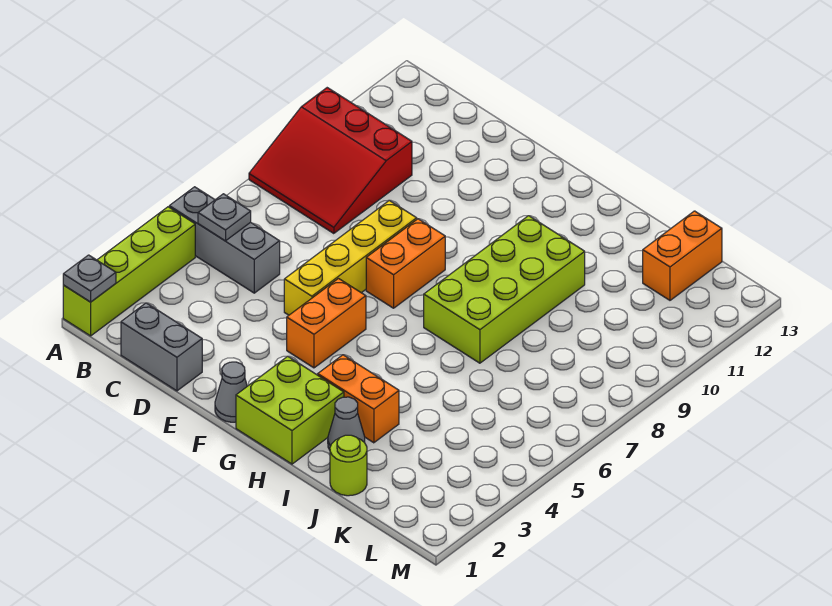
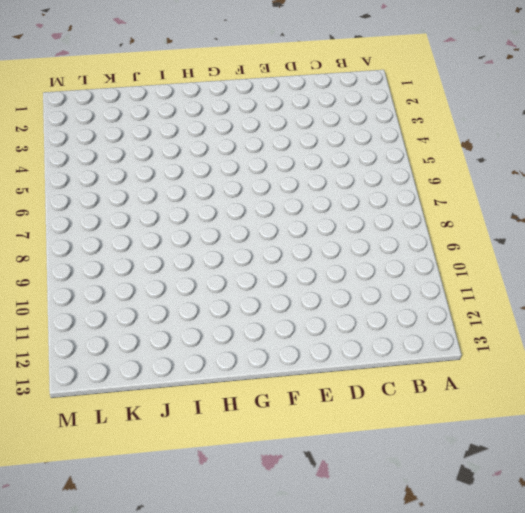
none -> lime brick A1:A4 level 1
none -> grey brick A5:C5 level 1
none -> red slope A8:C10 level 1 top 10

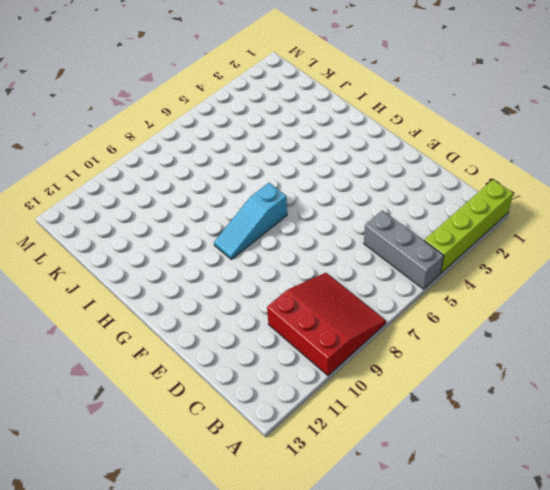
cyan slope G7:G9 level 1 top 7 -> none
none -> grey brick C1:D1 level 1
none -> yellow brick E5:E8 level 1
none -> grey cone F1 level 1

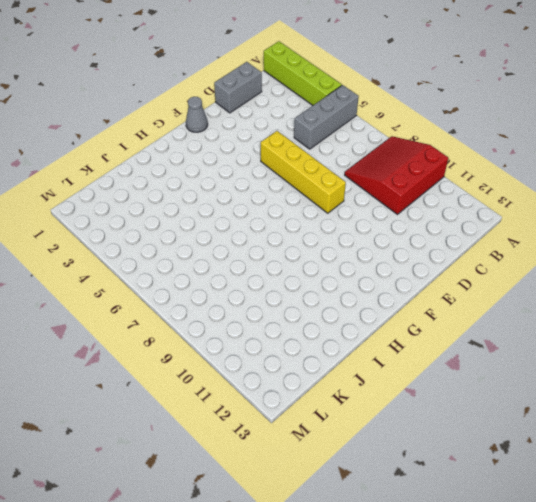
none -> orange brick F4:F5 level 1
none -> orange brick F7:F8 level 1
none -> lime brick G1:H2 level 1

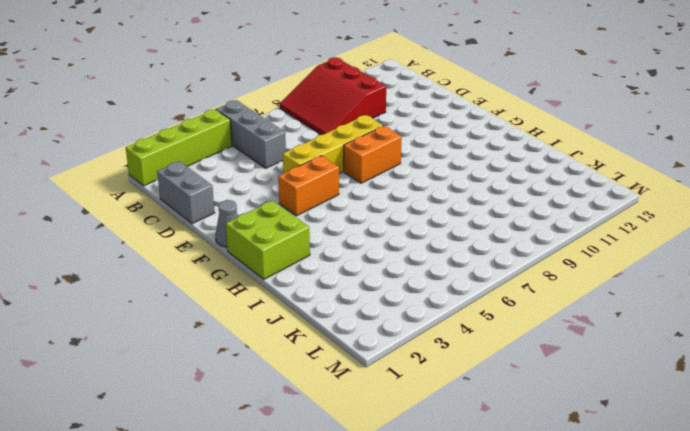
none -> orange brick H3:I3 level 1
none -> lime brick H7:I10 level 1
none -> grey cone I2 level 1

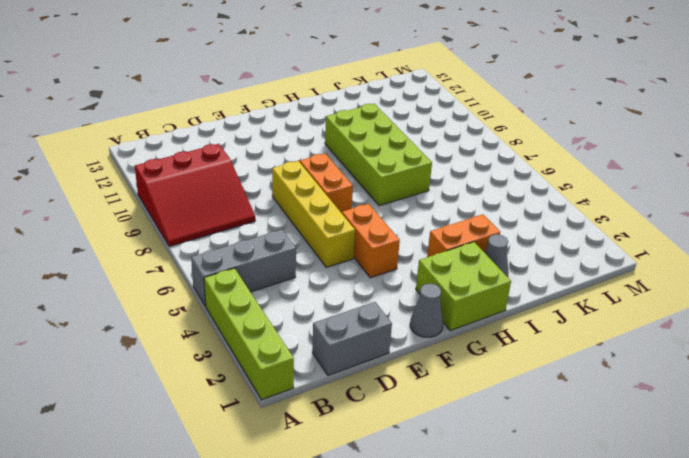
none -> lime round brick J1 level 1
none -> orange brick K12:K13 level 1
none -> grey plate A1 level 2

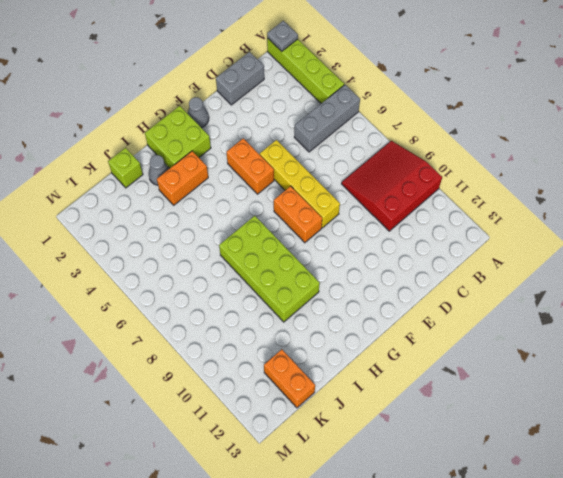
lime brick J1 level 1 -> lime round brick J1 level 1
none -> grey plate B5 level 2

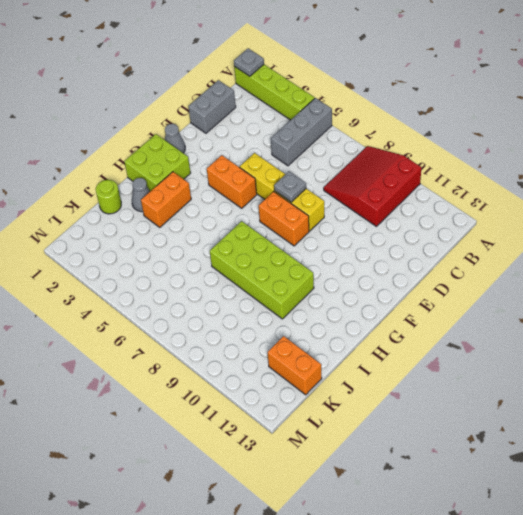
grey plate E7 level 2 -> grey plate B5 level 2

